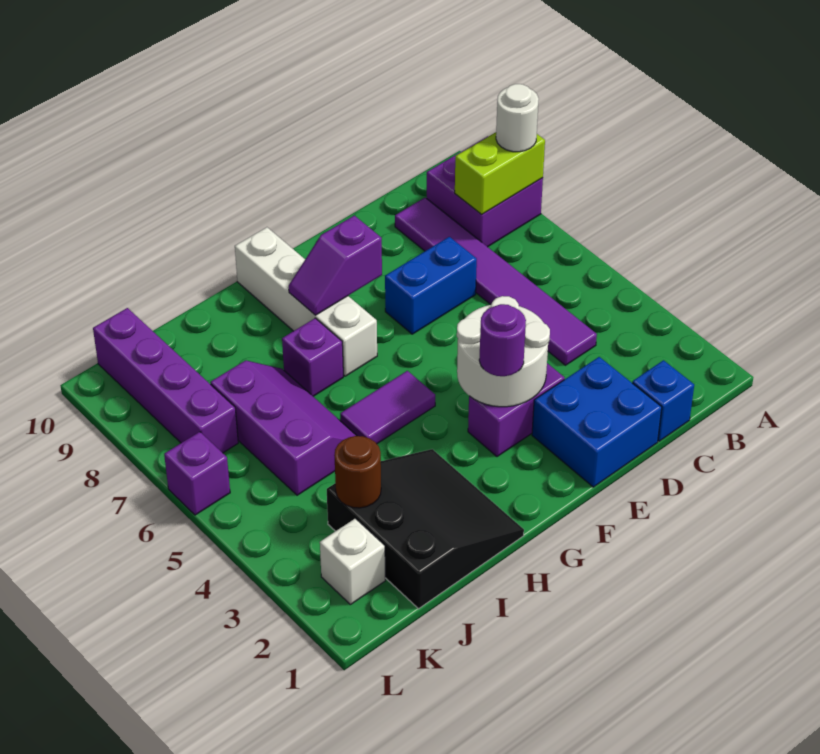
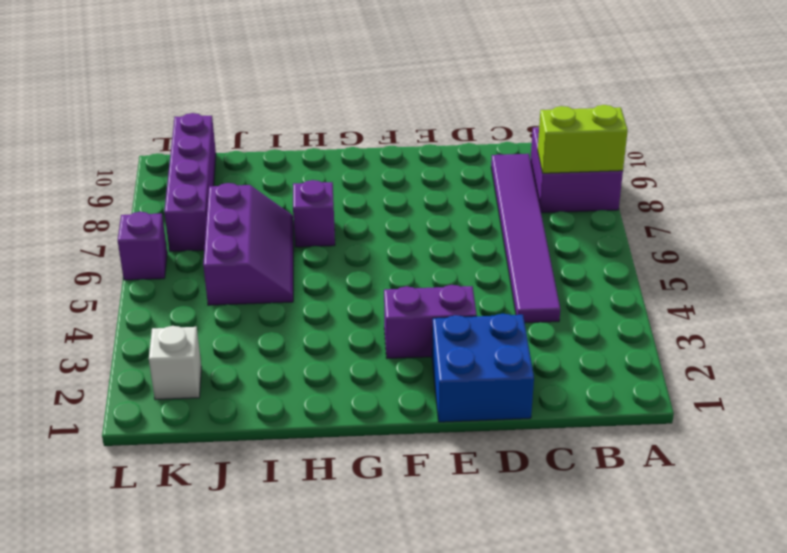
none -> blue brick C1 level 1
none -> blue brick D7:E7 level 1
none -> purple tile G5:H5 level 1

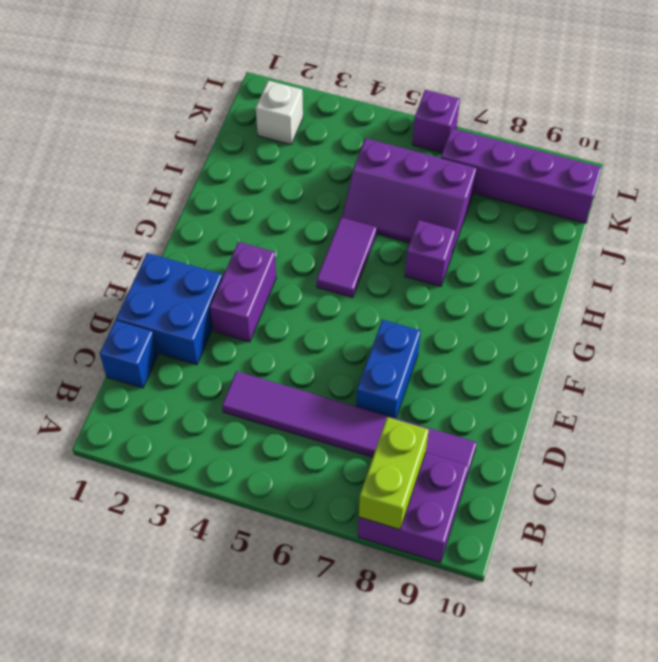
none -> white brick G7:G10 level 1
none -> black slope H1:J3 level 1 top J
none -> white round brick E3:F4 level 2

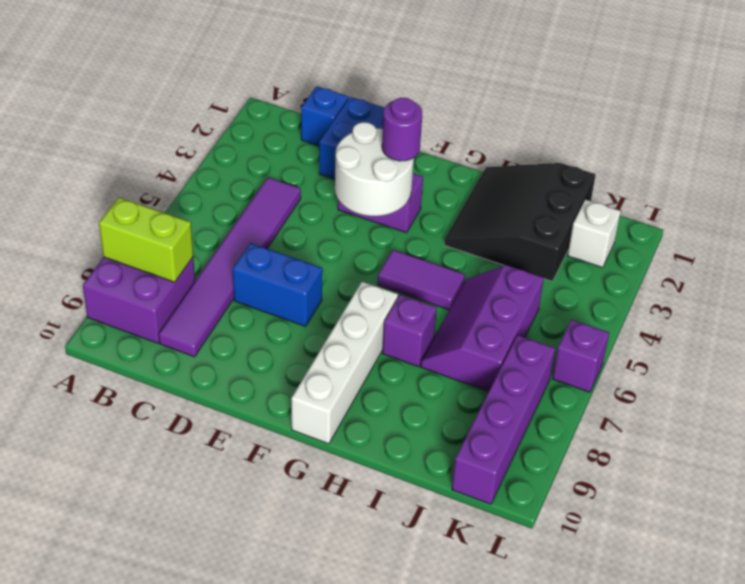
none -> purple slope F8:G8 level 2 top F
none -> brown round brick J3 level 2
none -> white round brick A8 level 3

